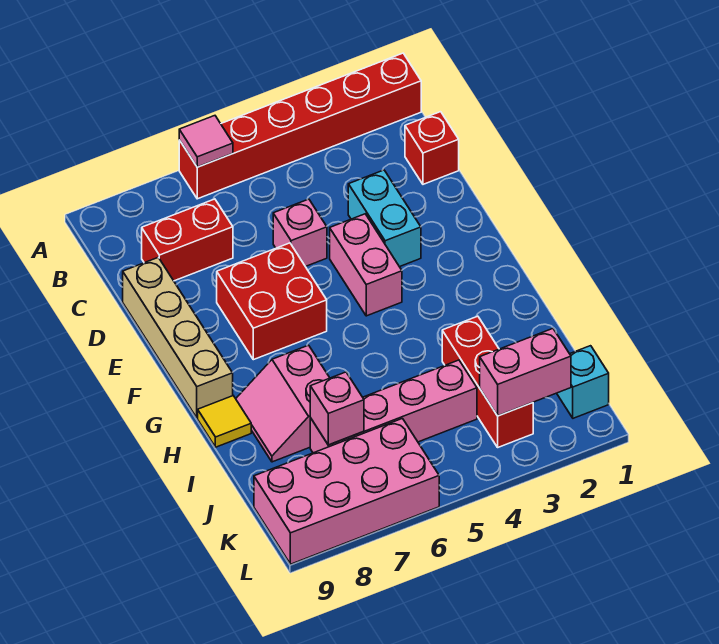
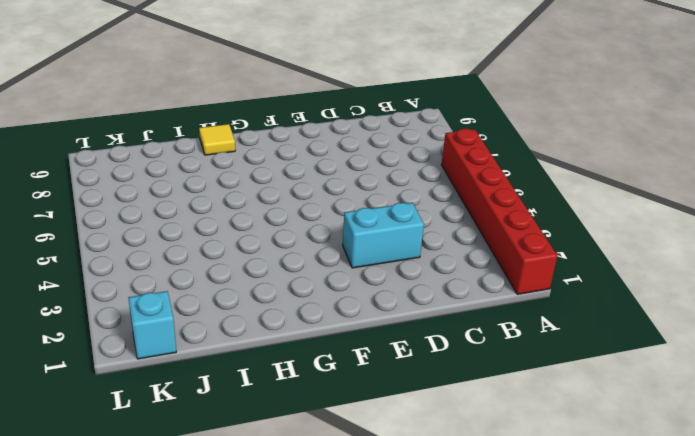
none -> red brick C1 level 1
none -> red brick C7:C8 level 1
none -> pink brick D5 level 1

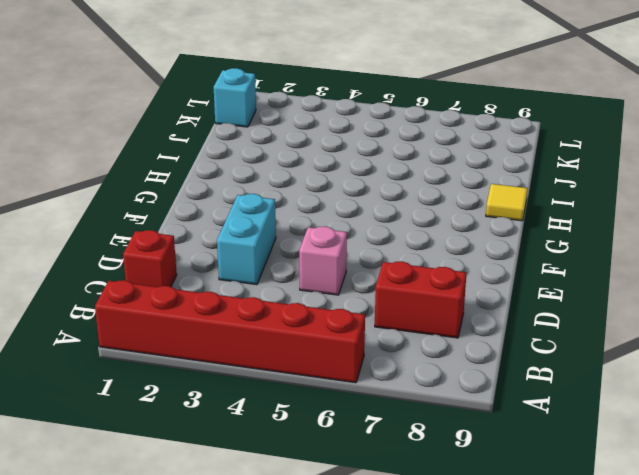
none -> tan brick D9:G9 level 1
none -> pink brick E4:F4 level 1
none -> red brick E6:F7 level 1

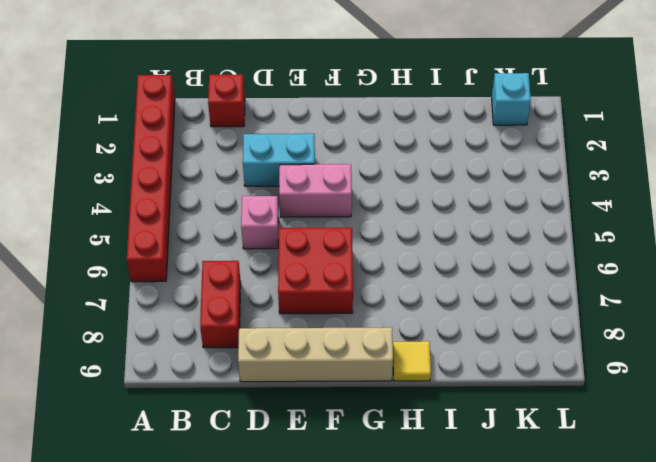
none -> pink slope H7:I8 level 1 top 7
none -> red brick I3:K3 level 1
none -> pink brick J4:J7 level 1

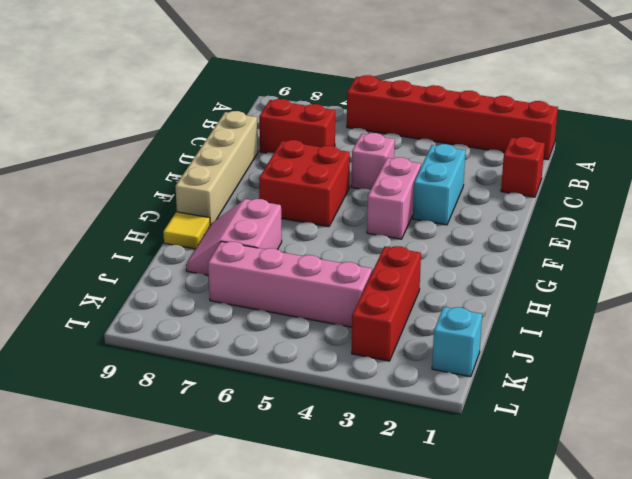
none -> pink brick K6:L9 level 1
none -> pink tile A6 level 2
none -> pink brick J7 level 2

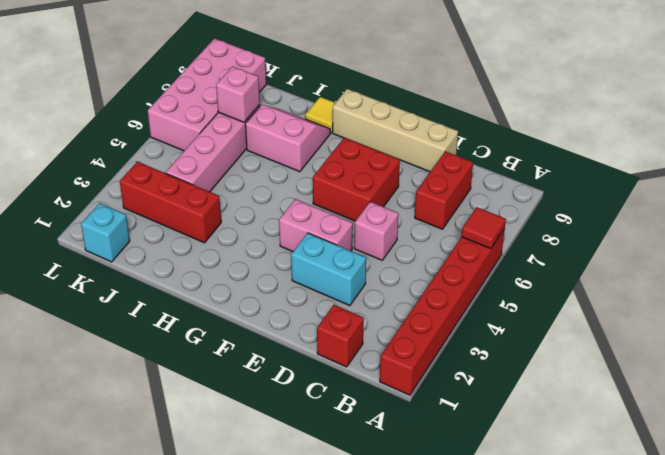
red tile A6 level 2 -> pink tile A6 level 2
none -> pink brick K2:K3 level 2

